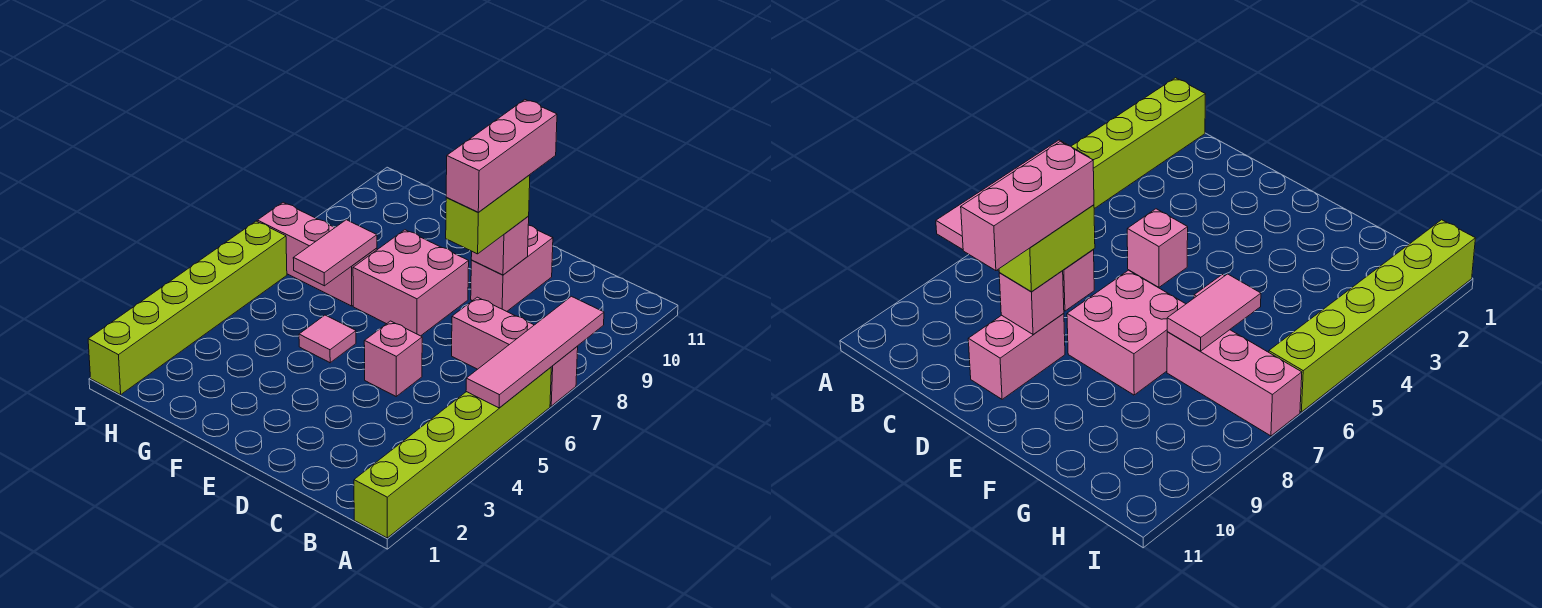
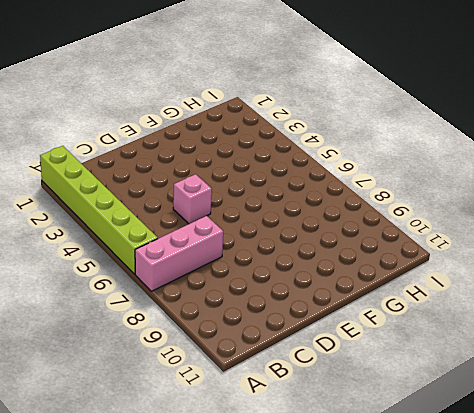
none -> pink brick D9:D10 level 1
none -> pink brick E7:F8 level 1
none -> pink tile F5 level 1

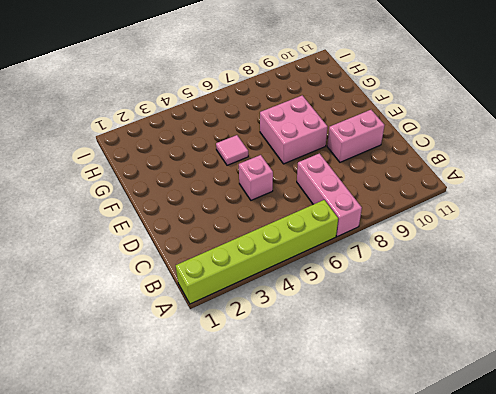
none -> pink brick G7:I7 level 1
none -> lime brick I1:I6 level 1
none -> pink tile A5:A8 level 2

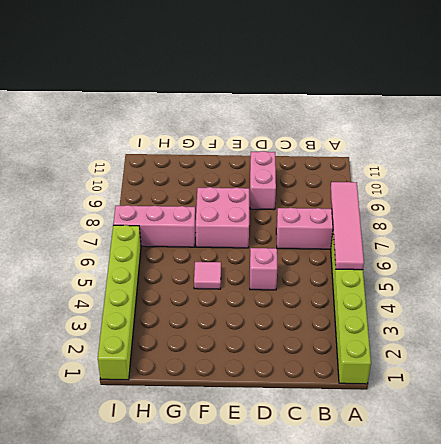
none -> pink brick D9 level 2
none -> pink tile G6:G7 level 2
none -> lime brick D8:D9 level 3

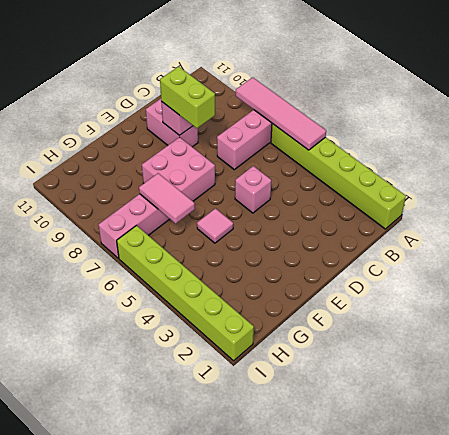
none -> pink brick D8:D10 level 4

